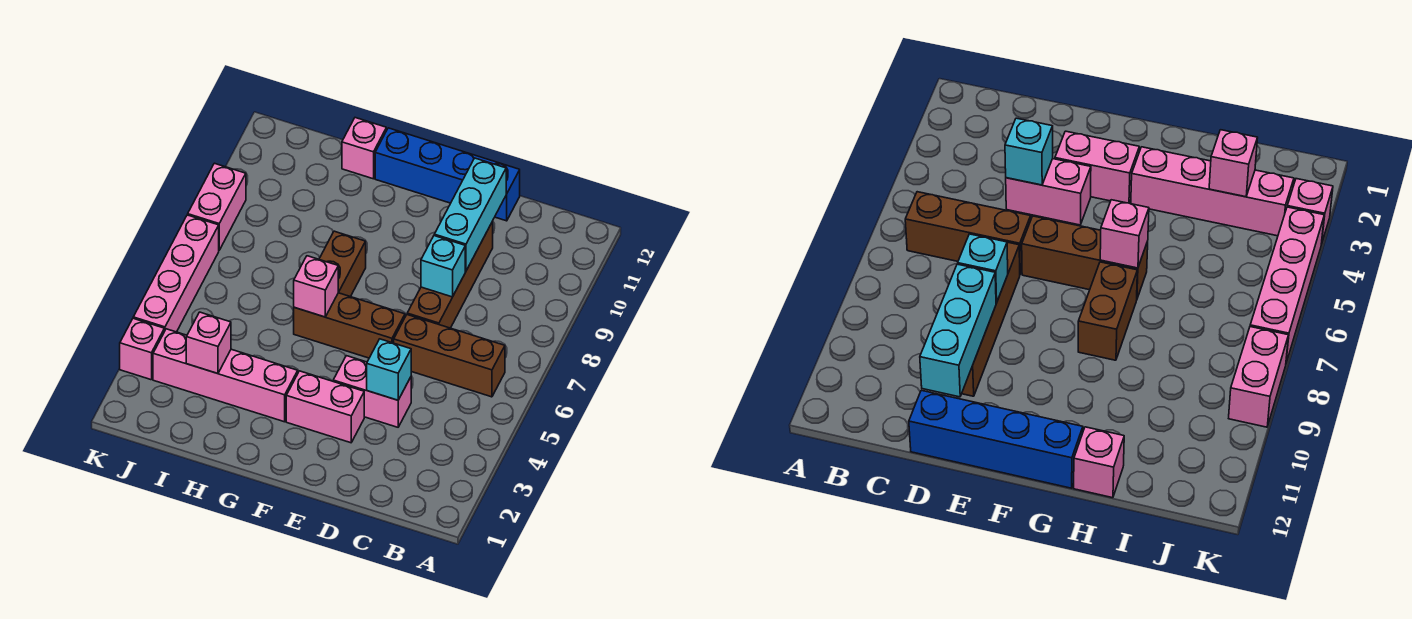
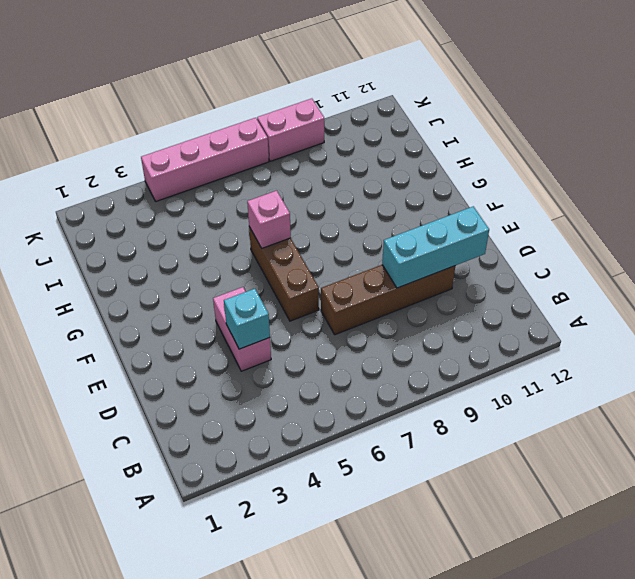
none -> brown brick B6:D6 level 1
none -> blue brick D12:G12 level 1
none -> pink brick E3:F3 level 1

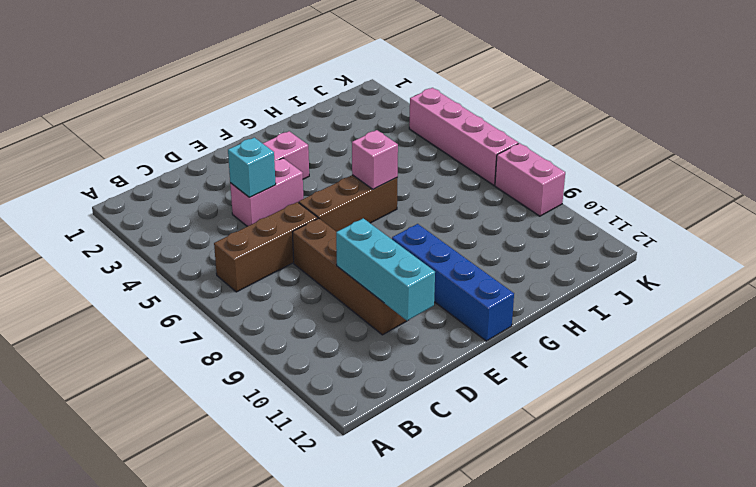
blue brick F9:F12 level 1 -> blue brick D12:G12 level 1
none -> pink brick G3:J3 level 1
none -> brown brick G7:G8 level 1
none -> pink brick H12 level 1

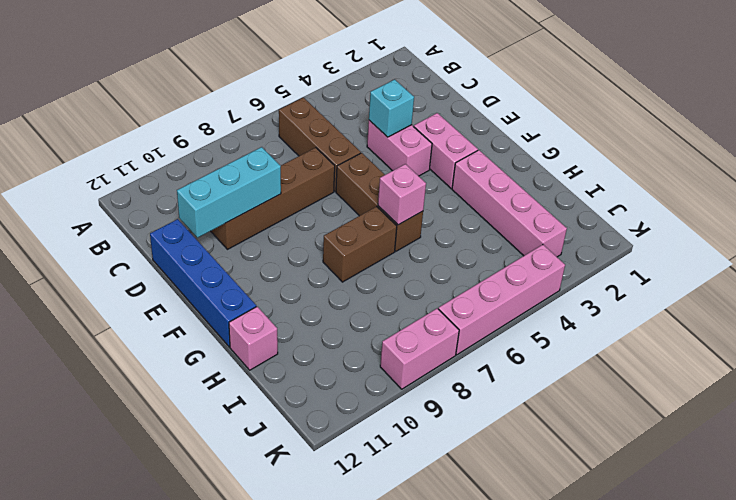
none -> pink brick K3 level 1
none -> cyan brick D8 level 2
none -> pink brick I3 level 2

